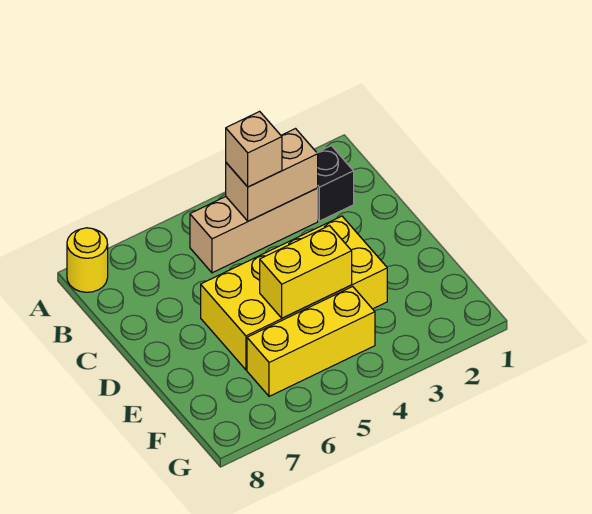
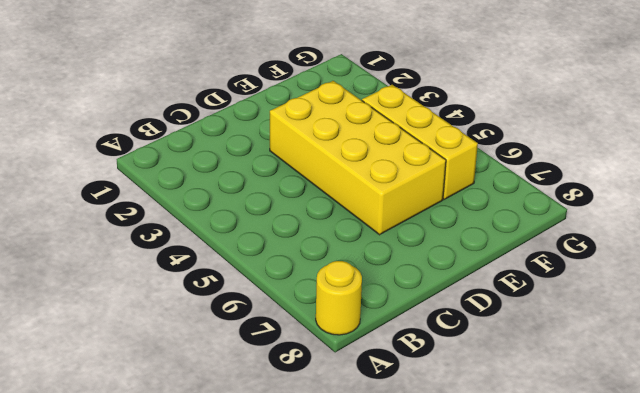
none -> black brick B2 level 1
none -> tan brick B3:B5 level 1

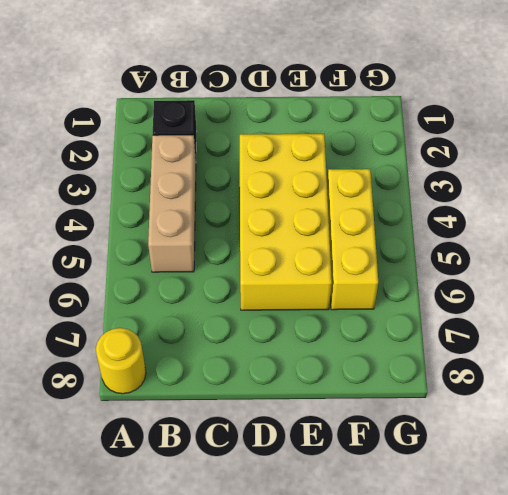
none -> tan brick B3:B4 level 2
none -> yellow brick E4:E5 level 2

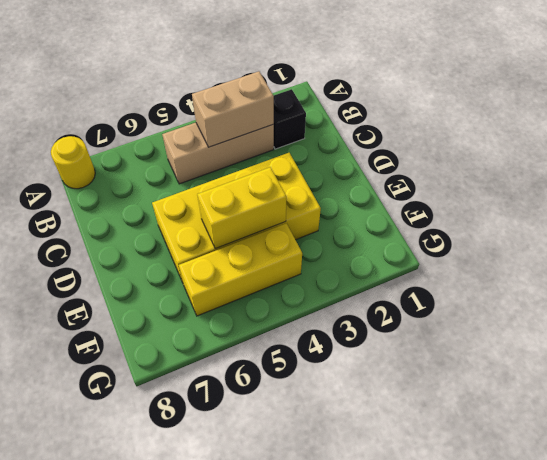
none -> tan brick B4 level 3

